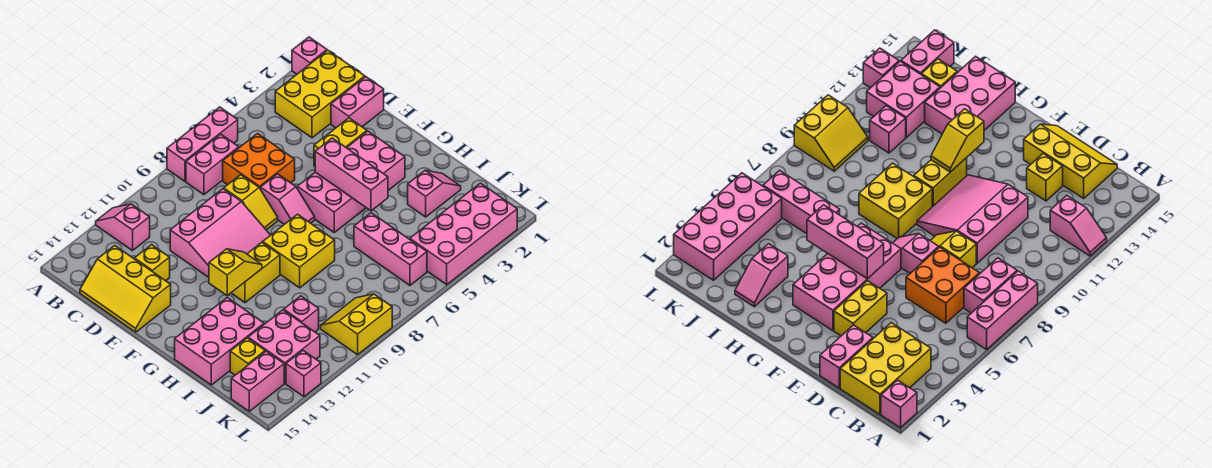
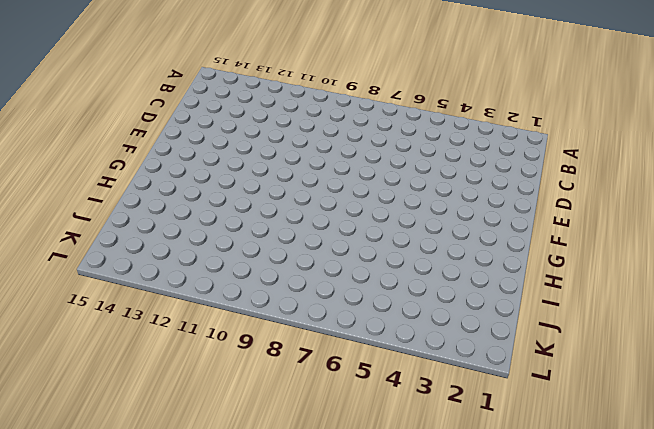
none -> pink brick A1 level 1
none -> pink brick A6:A8 level 1
none -> pink slope A12:B12 level 1 top B

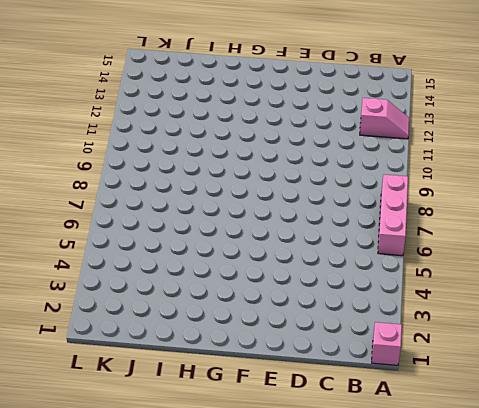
none -> yellow brick B1:C3 level 1
none -> pink brick B7:B8 level 1
none -> orange brick C6:D7 level 1

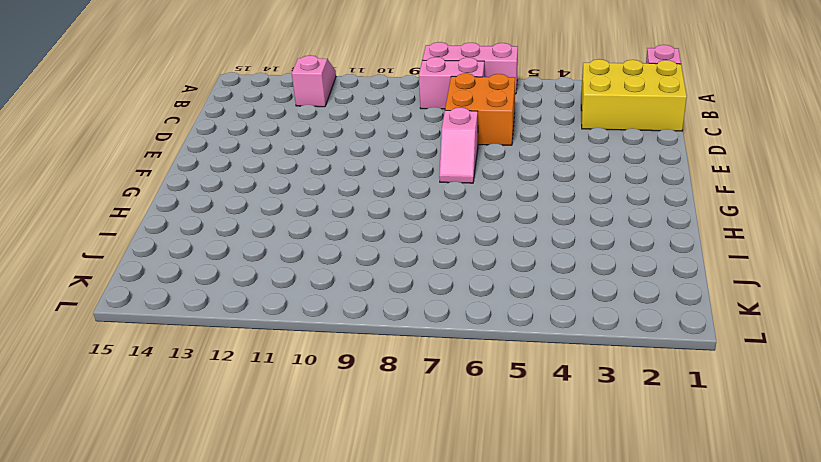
none -> yellow slope C14:E15 level 1 top 14
none -> pink brick D1:D2 level 1
none -> yellow slope D8:E8 level 1 top D

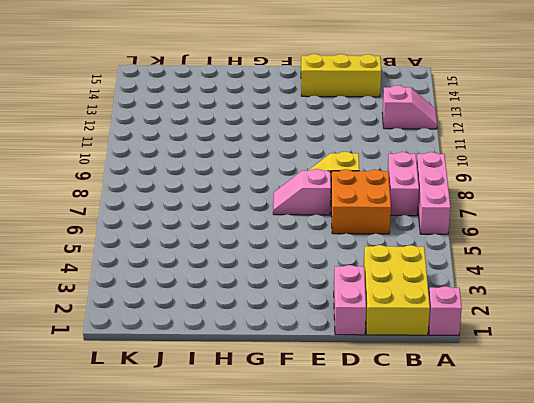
none -> pink slope D9:F11 level 1 top D
none -> yellow brick D13 level 1
none -> yellow brick E3:E4 level 1

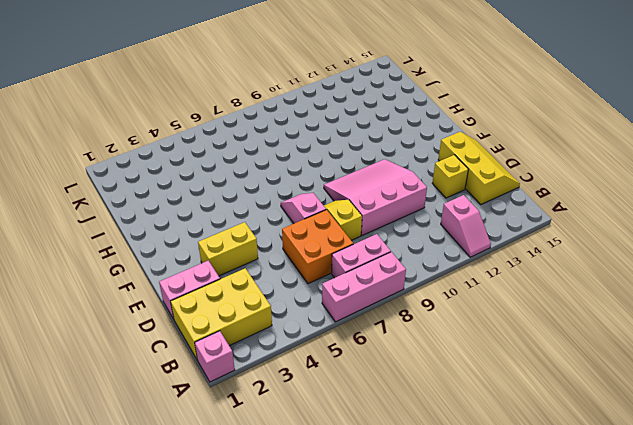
none -> pink brick F3:G6 level 1
none -> yellow brick G8:H9 level 1
none -> yellow brick G10:G11 level 1

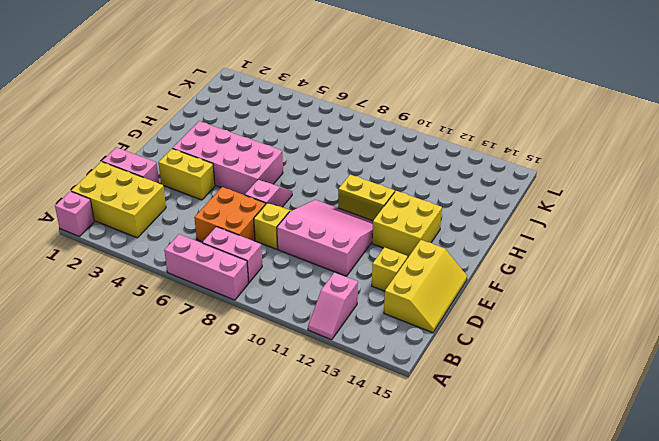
yellow brick F12:G13 level 1 -> yellow brick G8:H9 level 1
none -> pink brick H13:I15 level 1
none -> pink slope I2:I3 level 1 top 3
none -> pink brick I6:K6 level 1

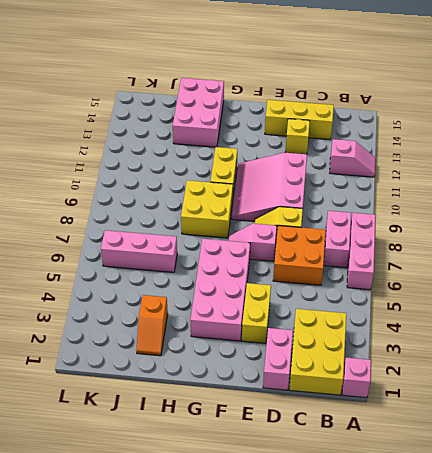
orange slope I2:I3 level 1 top 3 -> pink slope I2:I3 level 1 top 3
none -> pink brick J11 level 1
none -> pink brick J12:K13 level 1
none -> yellow brick J14 level 1

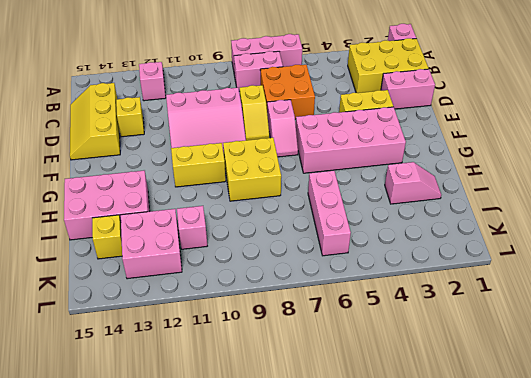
none -> pink brick K2:L5 level 1
none -> yellow slope K9:L10 level 1 top L
none -> pink brick K14:K15 level 1

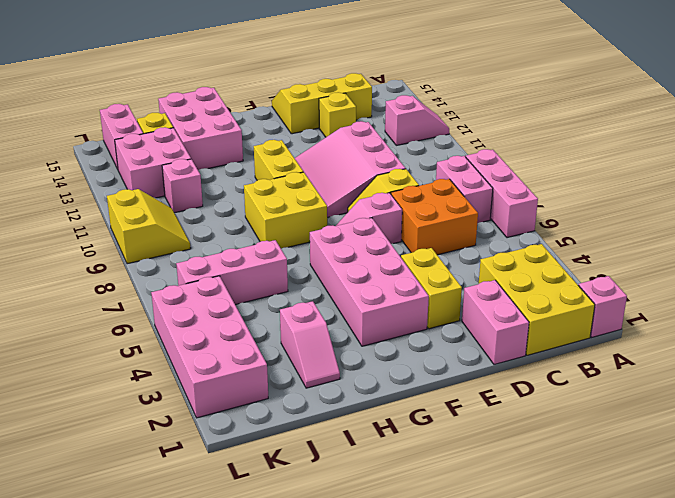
none -> pink brick L13 level 1
none -> pink brick F5:H5 level 2
none -> yellow slope G11:G12 level 2 top 12

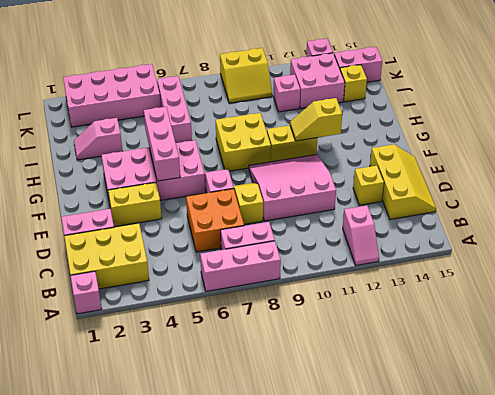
none -> pink brick H13:I15 level 1

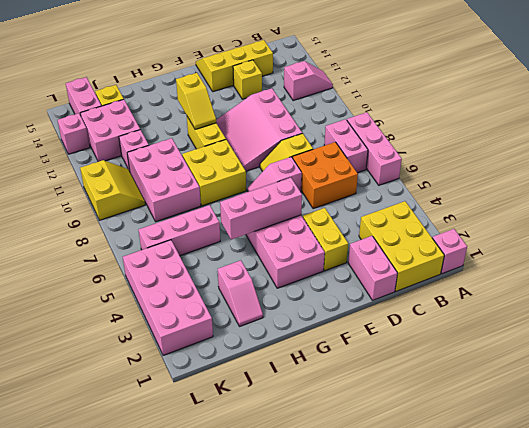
pink brick I8:J10 level 1 -> pink brick H13:I15 level 1

